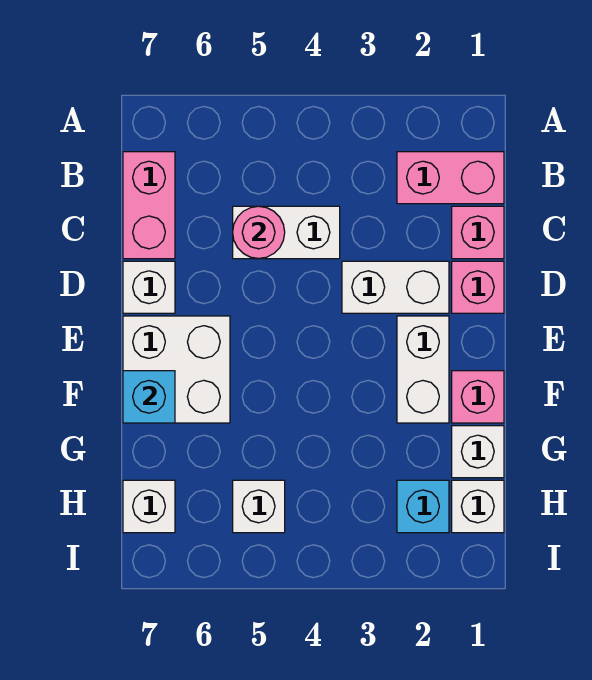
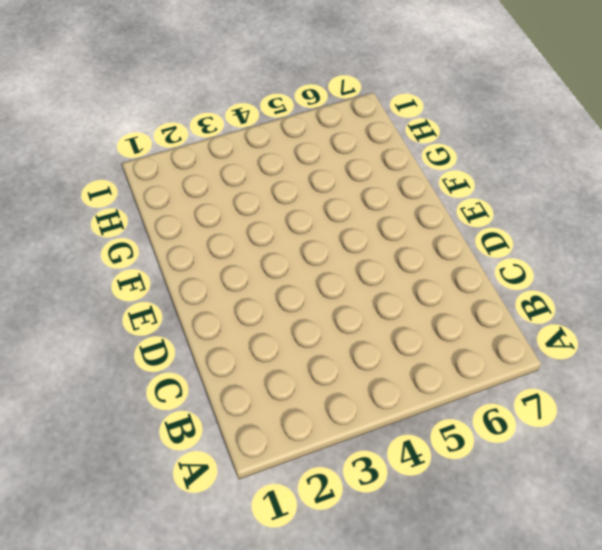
none -> pink brick B1:B2 level 1
none -> pink brick B7:C7 level 1
none -> pink brick C1 level 1

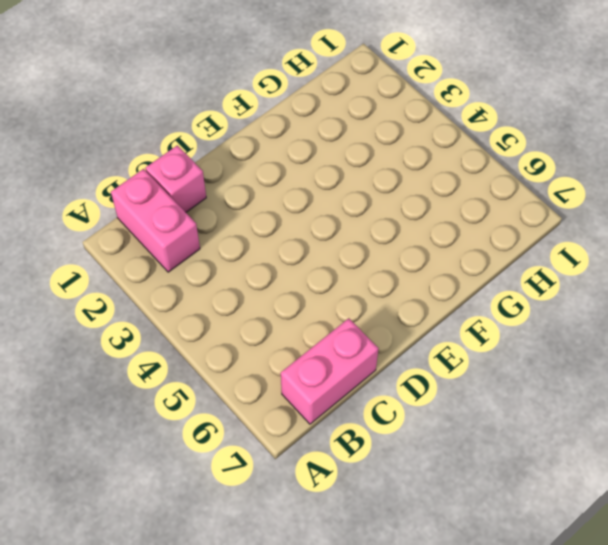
none -> white brick C4:C5 level 1
none -> pink brick D1 level 1
none -> white brick D2:D3 level 1

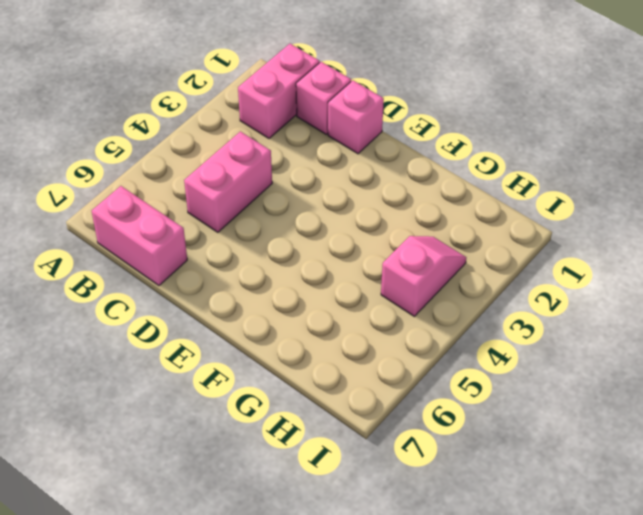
pink brick C4:C5 level 1 -> white brick C4:C5 level 1
pink slope H3:H4 level 1 top 4 -> none
none -> white brick D2:D3 level 1
none -> white brick D7 level 1
none -> white brick E2:F2 level 1

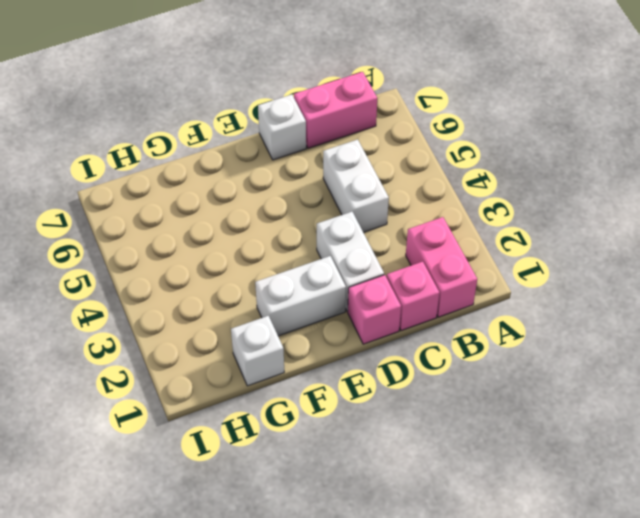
none -> white brick E6:F7 level 1
none -> pink brick F1 level 1
none -> white brick H1 level 1

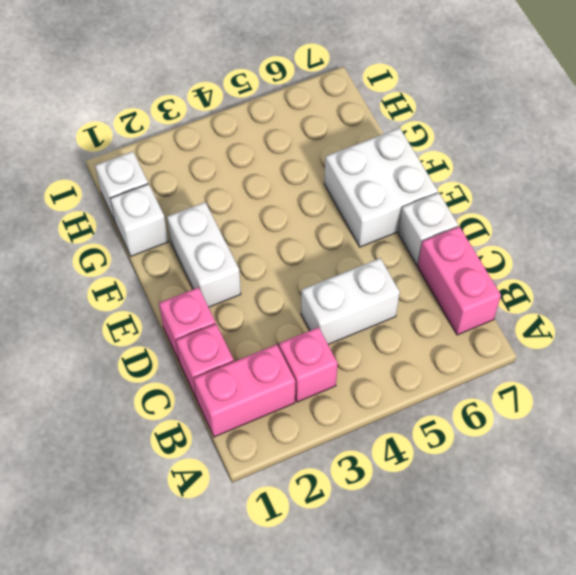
pink brick B3 level 1 -> pink brick F1 level 1
none -> white brick D2:D3 level 1
none -> cyan brick H2 level 1
none -> white brick H5 level 1

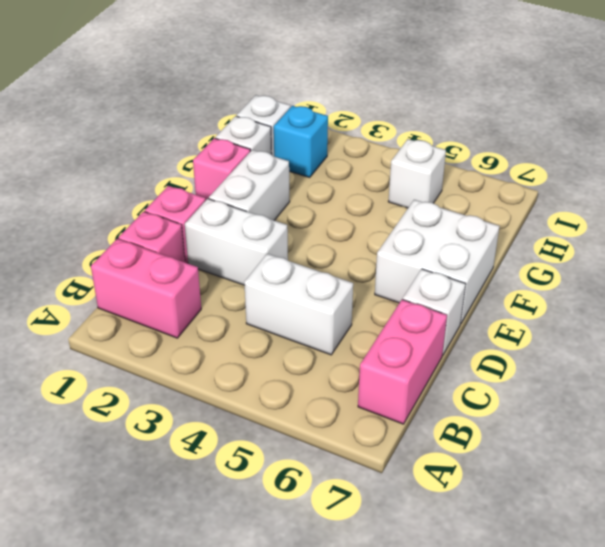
none -> white brick H7 level 1
none -> pink round brick C5 level 2
none -> cyan brick F7 level 2

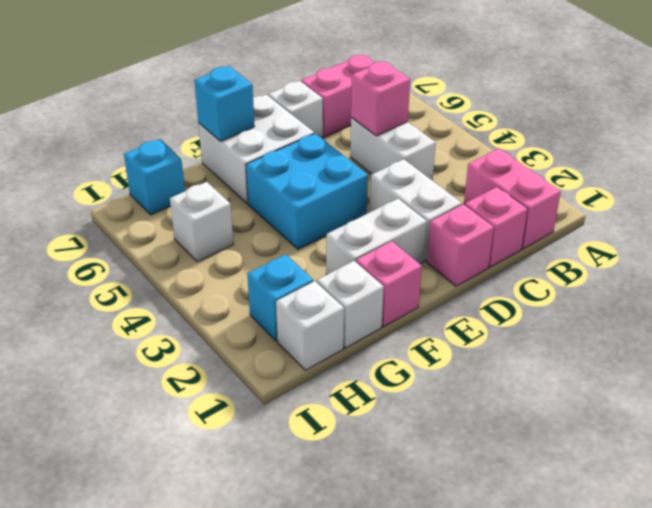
pink brick C5 level 2 -> pink round brick C5 level 2
cyan brick E4:F5 level 1 -> none
cyan brick H7 level 1 -> white brick H7 level 1

